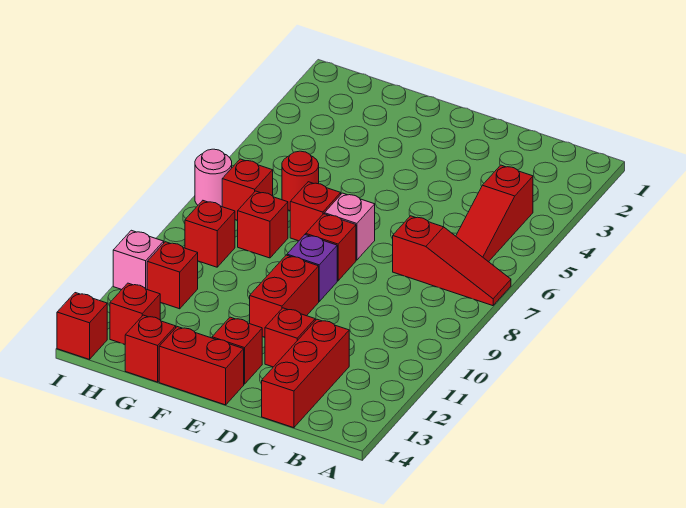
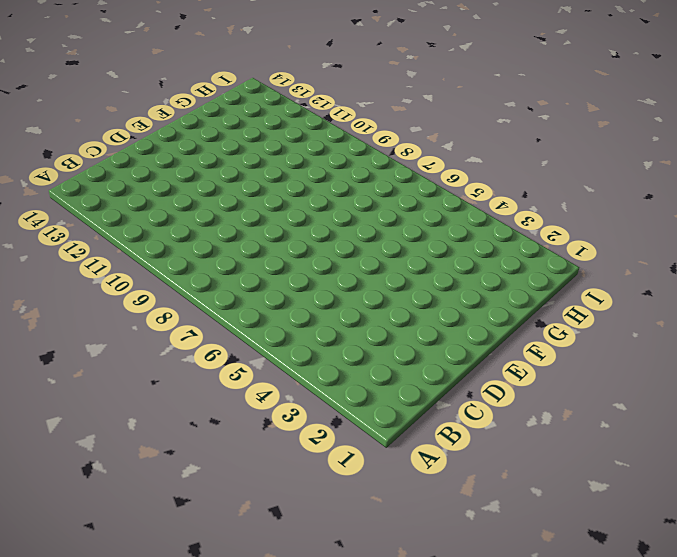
none -> red slope A7:C7 level 1 top C
none -> red slope B4:B6 level 1 top 4
none -> red brick C12:C14 level 1

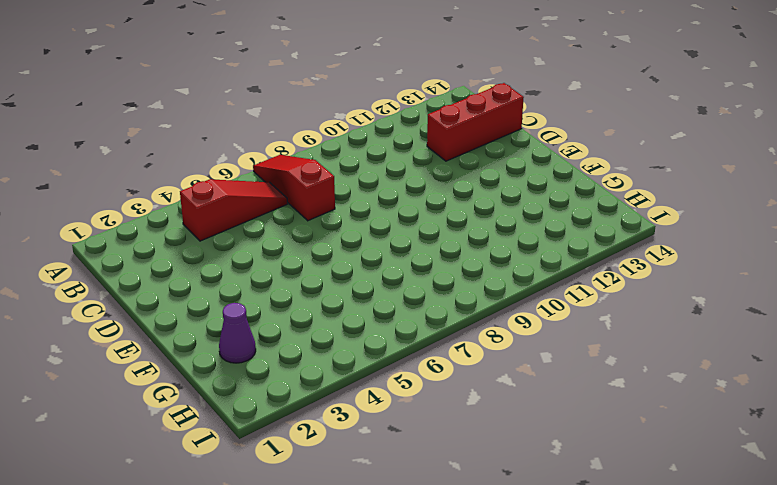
purple cone G2 level 1 -> none
none -> red brick D12 level 1
none -> pink brick E7 level 1
none -> red brick E8 level 1

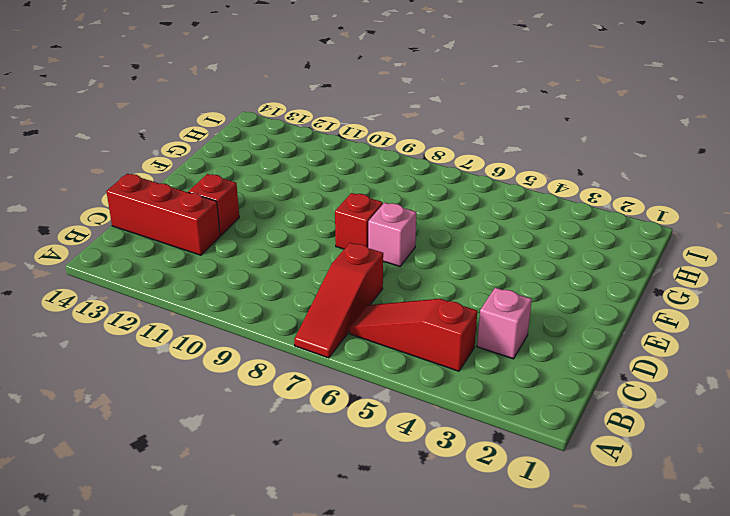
pink brick C3 level 1 -> pink brick I11 level 1
none -> purple brick E9 level 1
none -> red brick E10:E11 level 1
none -> red brick E13 level 1

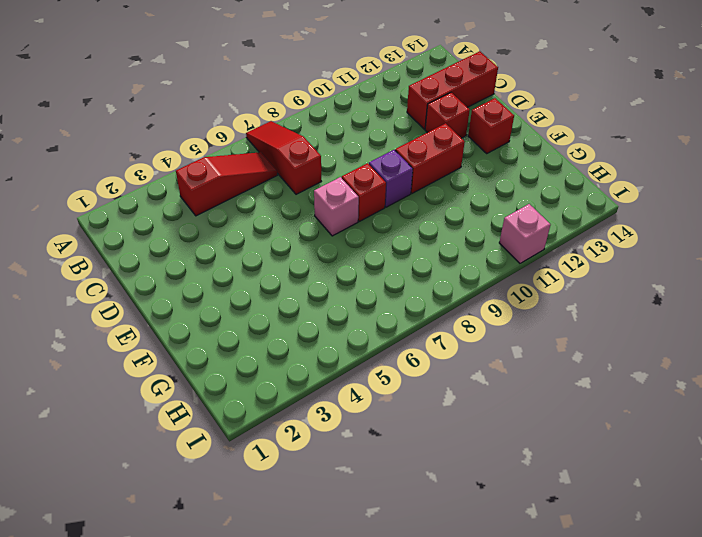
none -> red brick E14:F14 level 1
none -> red brick F7 level 1
none -> red round brick G6 level 1

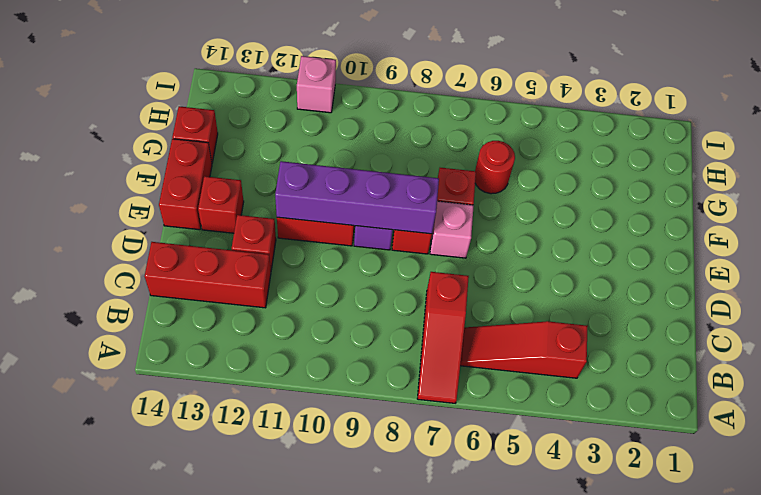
purple brick E8:E11 level 2 -> none
none -> red brick G8 level 1
none -> red brick H7 level 1
none -> red brick H9 level 1

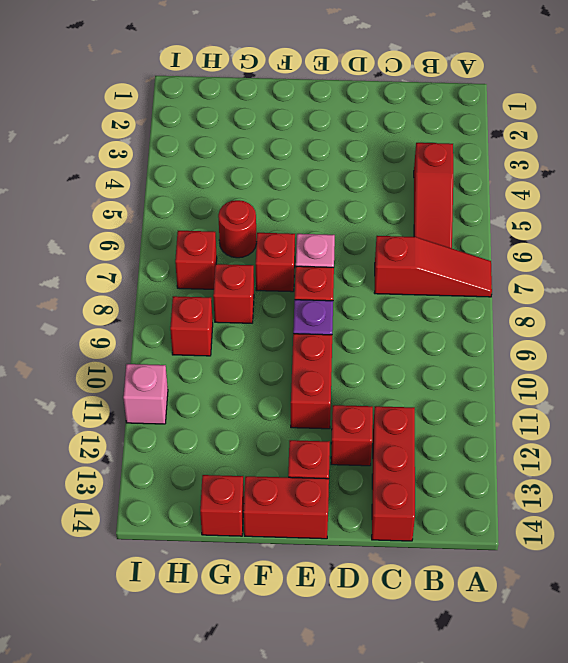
none -> red brick H11 level 1
none -> red brick H13 level 1
none -> pink round brick I7 level 1

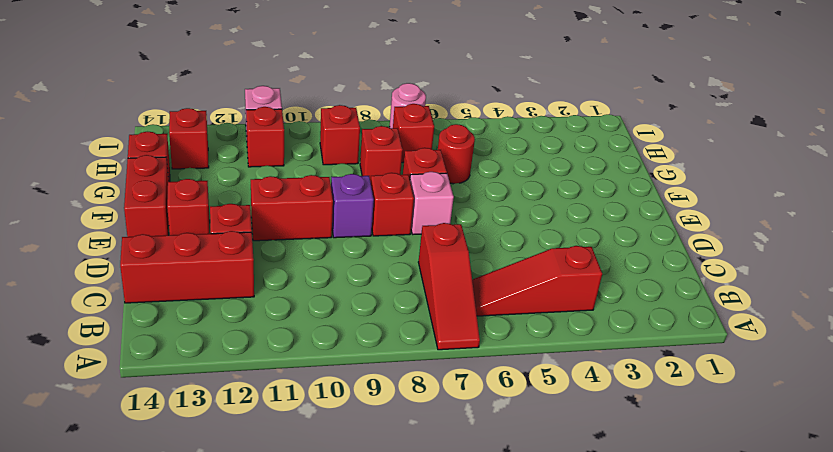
none -> red brick I14 level 1

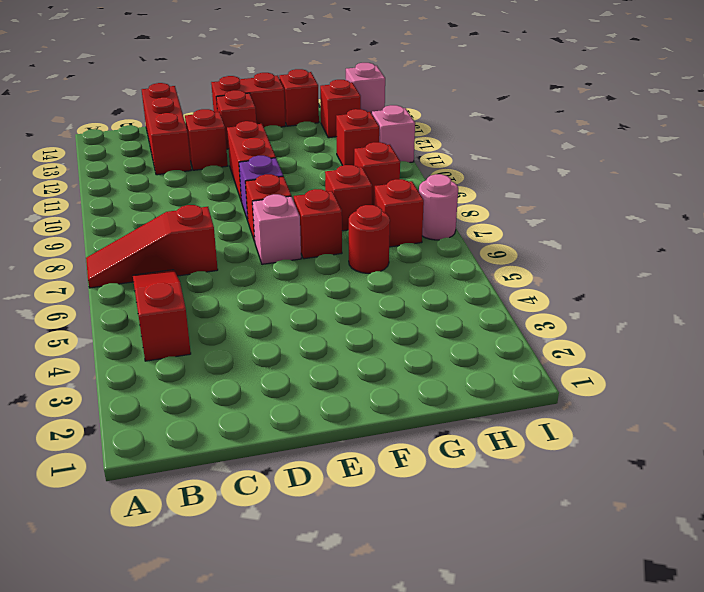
pink brick I14 level 1 -> red brick I14 level 1

